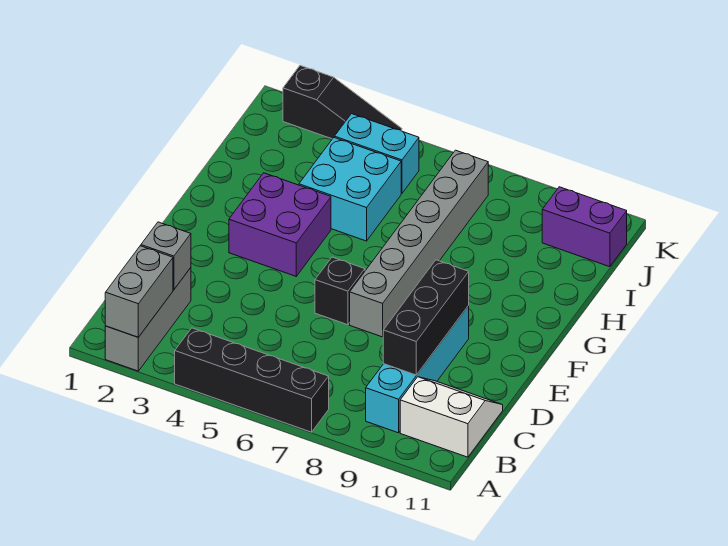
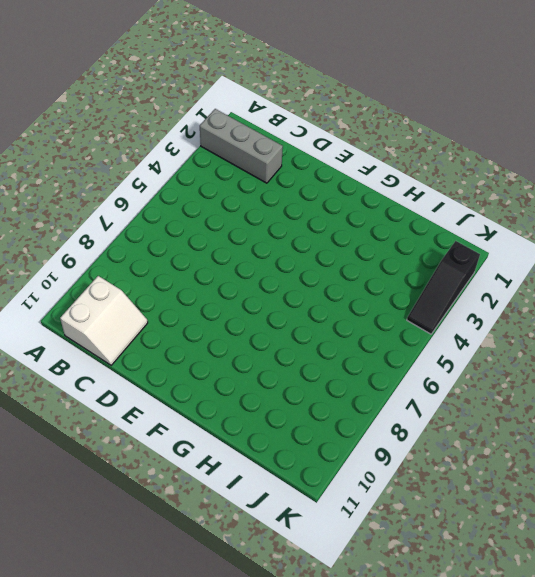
none -> black brick A4:A7 level 1
none -> cyan brick B9:E9 level 1
none -> black brick E6 level 1

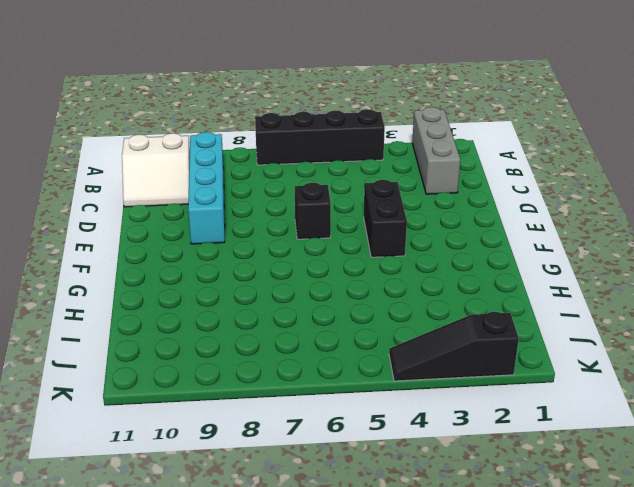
black brick E4:F4 level 1 -> purple brick F3:G4 level 1
none -> grey brick E7:J7 level 1
none -> cyan brick H4:I5 level 1
none -> cyan brick J4:J5 level 1

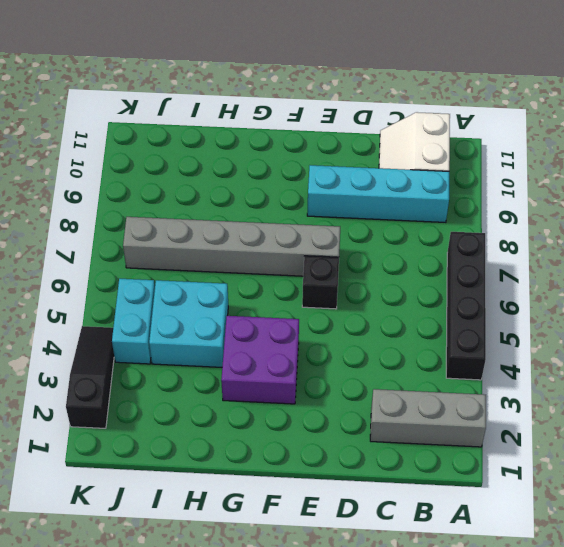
none -> purple brick J10:J11 level 1
none -> grey brick A2:B2 level 2
none -> grey brick C2 level 2

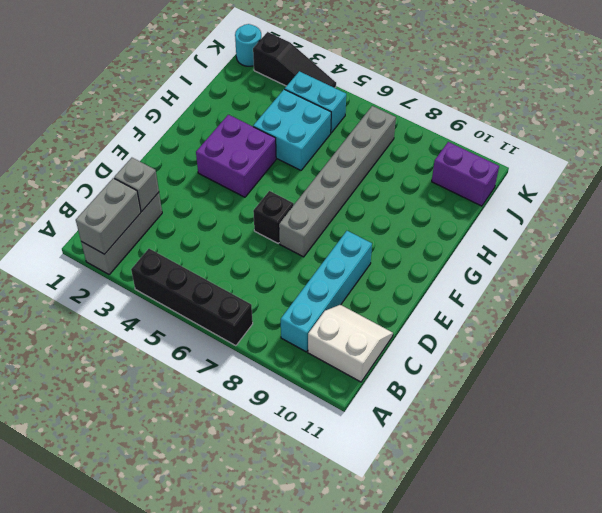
cyan round brick K1 level 1 -> none
none -> black brick C9:E9 level 2

